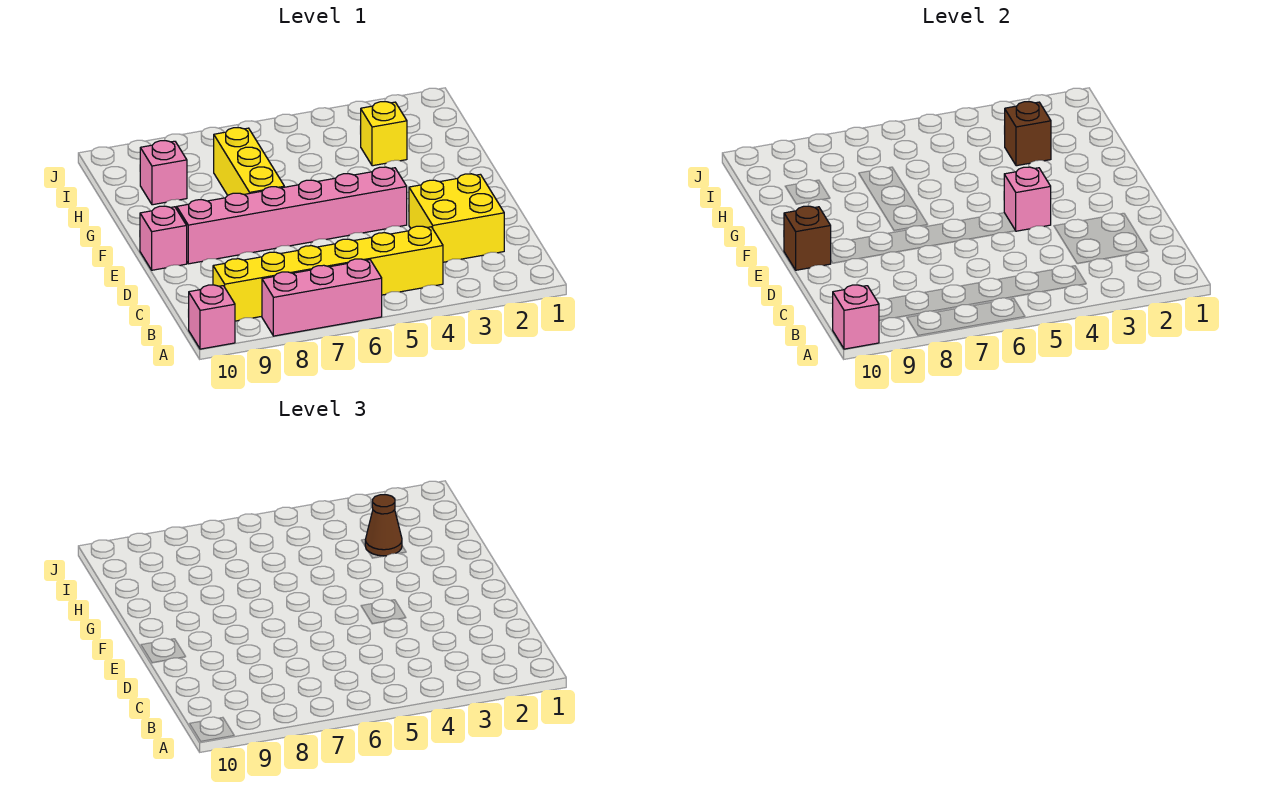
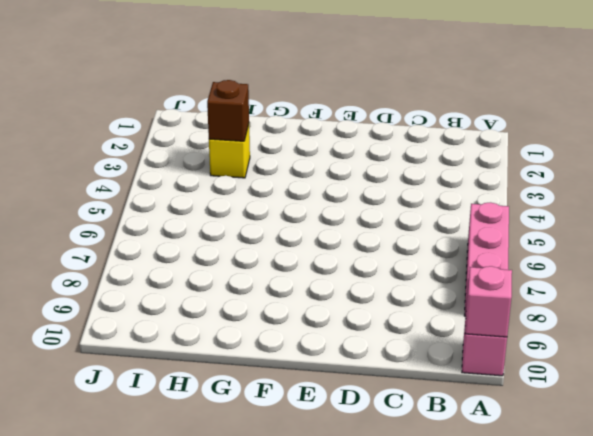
none -> yellow brick B4:B9 level 1
none -> yellow brick C2:D3 level 1
none -> pink brick E4:E9 level 1

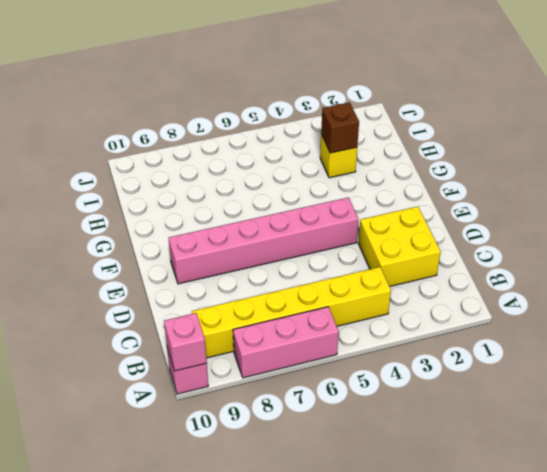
none -> pink brick E10 level 1
none -> yellow brick F7:H7 level 1
none -> pink brick H9 level 1

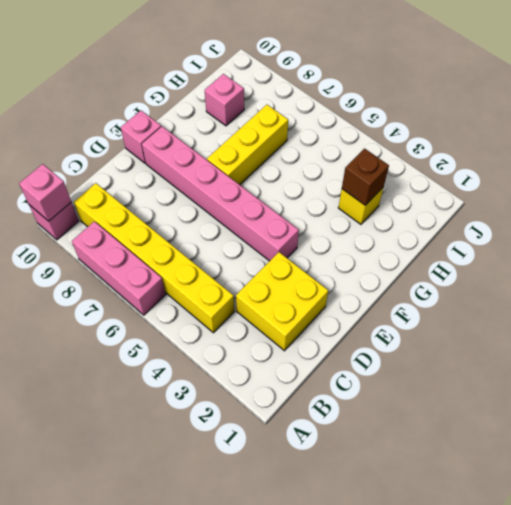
none -> pink brick E4 level 2
none -> brown brick E10 level 2
none -> brown cone H3 level 3

